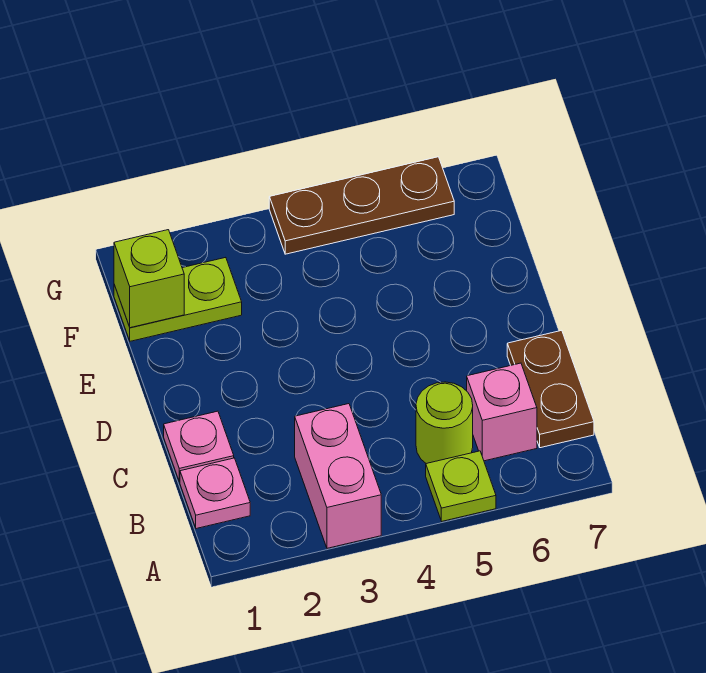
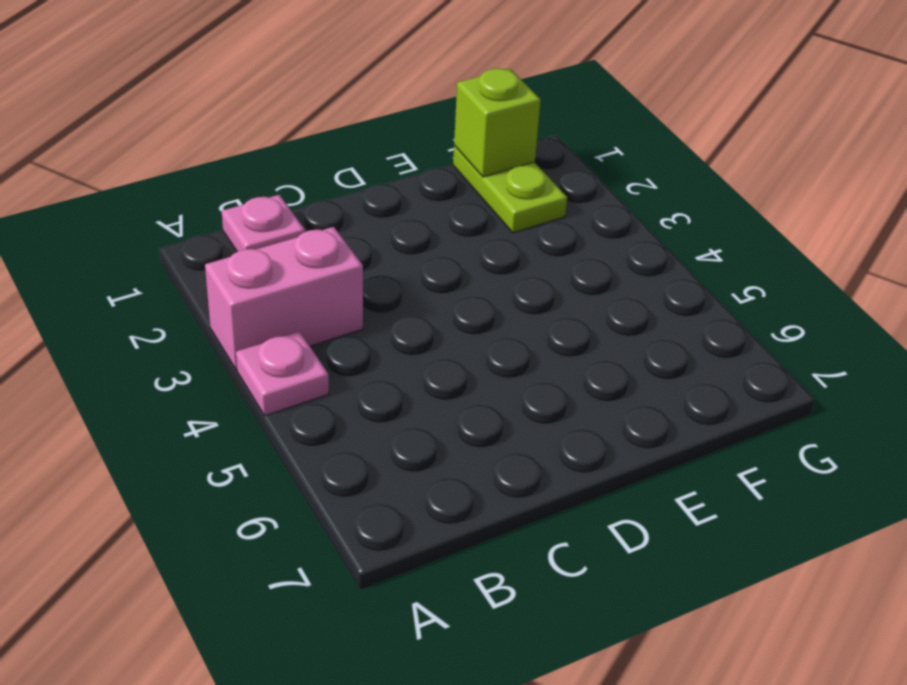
pink plate A4 level 1 -> pink plate C1 level 1
none -> lime plate A5 level 1
none -> lime round brick B5 level 1

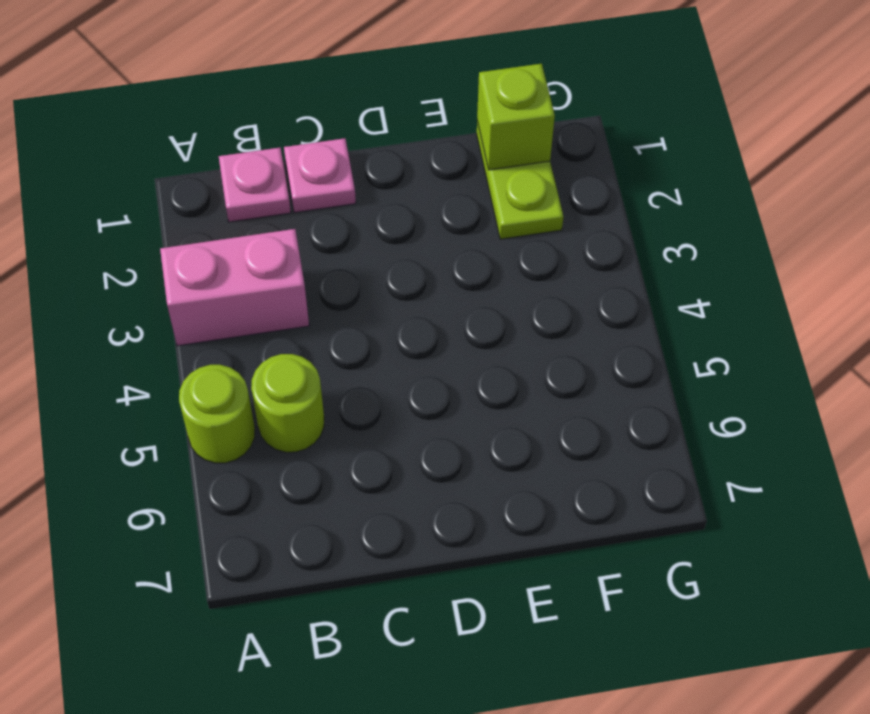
lime round brick A5 level 1 -> lime plate A5 level 1
none -> pink brick B6 level 1
none -> brown plate B7:C7 level 1

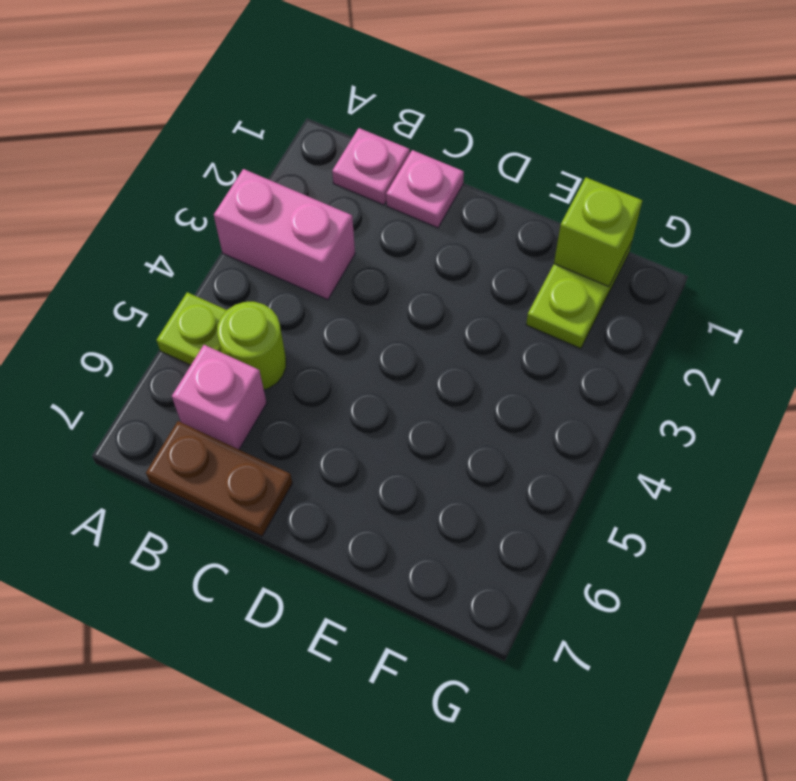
none -> brown plate G4:G6 level 1

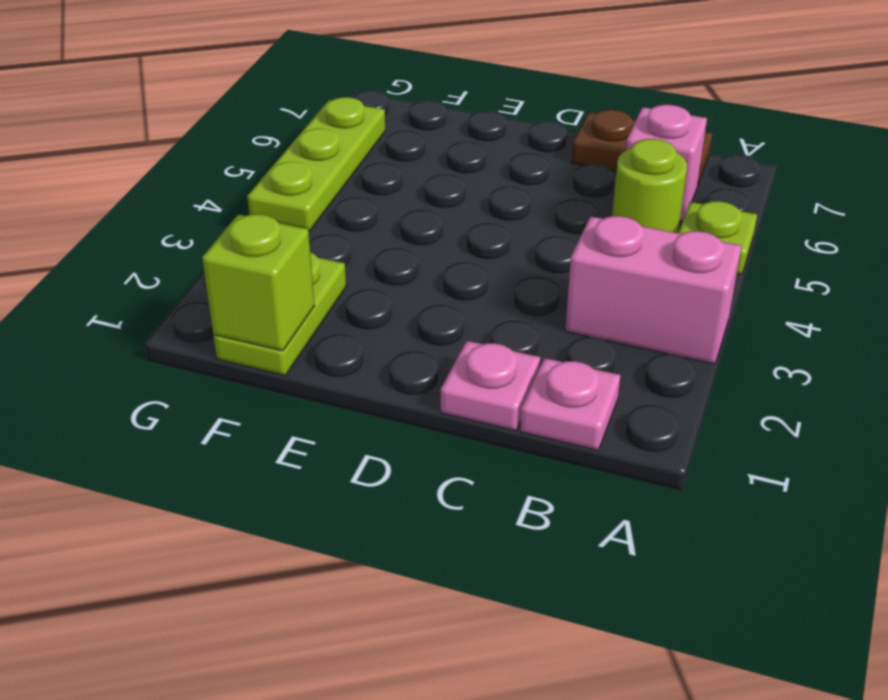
lime plate G4:G6 level 1 -> brown plate G4:G6 level 1

